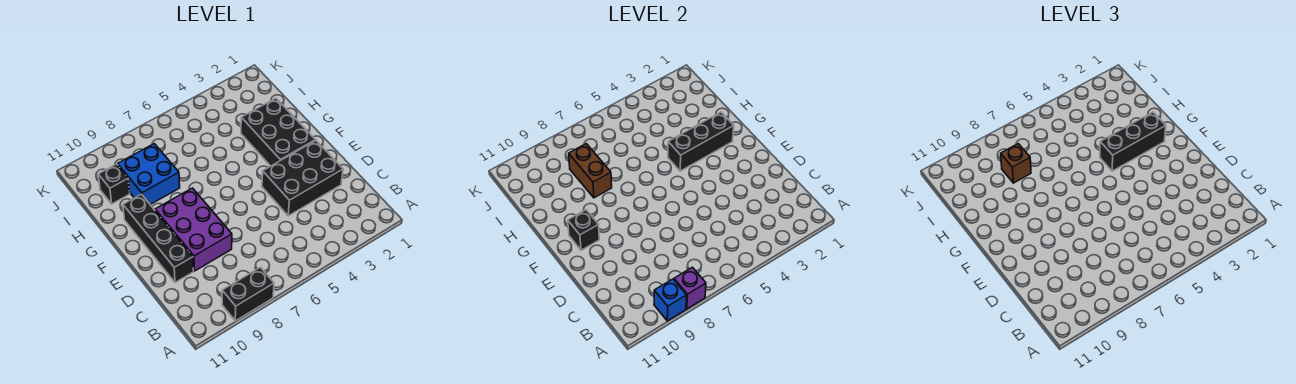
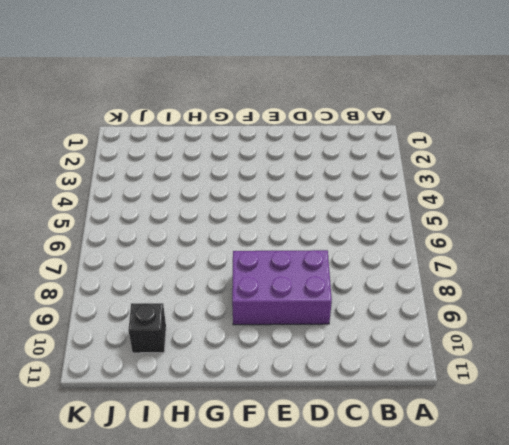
none -> black brick A8:A9 level 1
none -> black brick D2:E4 level 1
none -> black brick D10:G10 level 1

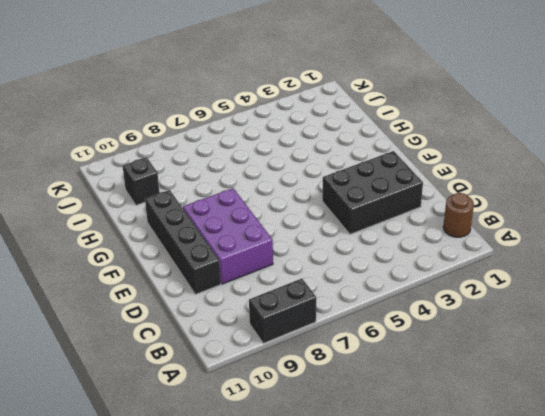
brown round brick B1 level 1 -> none
none -> black brick F2:H3 level 1
none -> blue brick H8:I9 level 1
none -> purple brick A8 level 2

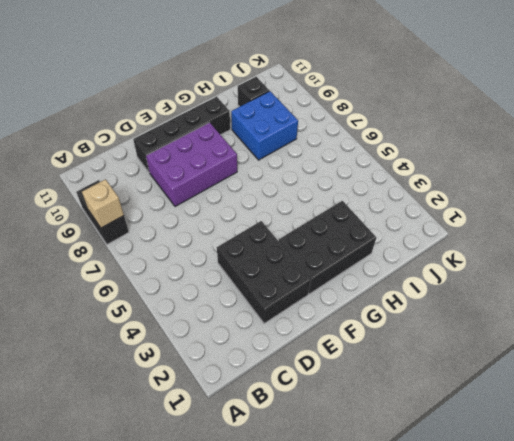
tan brick A8 level 2 -> purple brick A8 level 2
none -> blue brick A9 level 2
none -> black brick F10 level 2
none -> black brick G2:G4 level 2

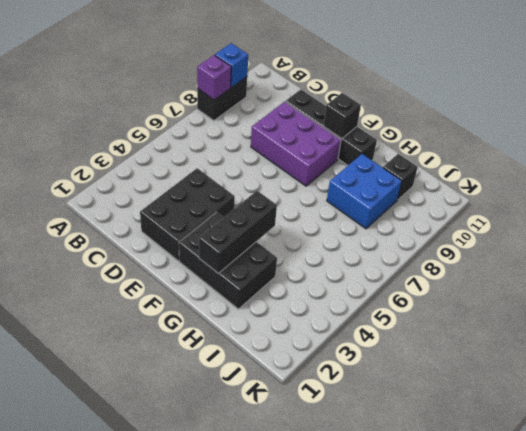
none -> brown brick H8:I8 level 2
none -> black brick G2:G4 level 3
none -> brown brick I8 level 3

